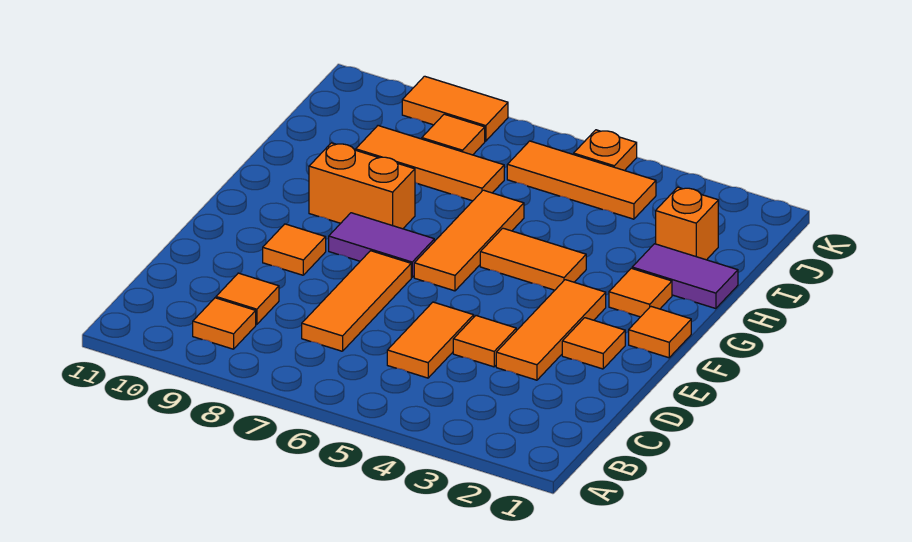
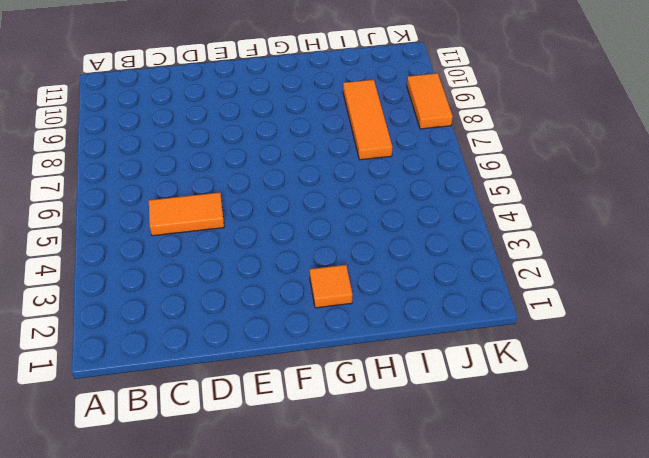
none -> orange tile B9 level 1
none -> orange tile C7:E7 level 1
none -> orange tile C9 level 1

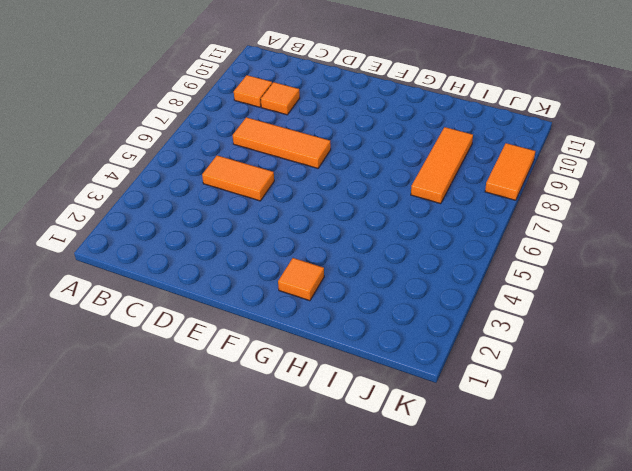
none -> orange tile D3:F3 level 1
none -> orange tile D4 level 1
none -> orange tile E2 level 1

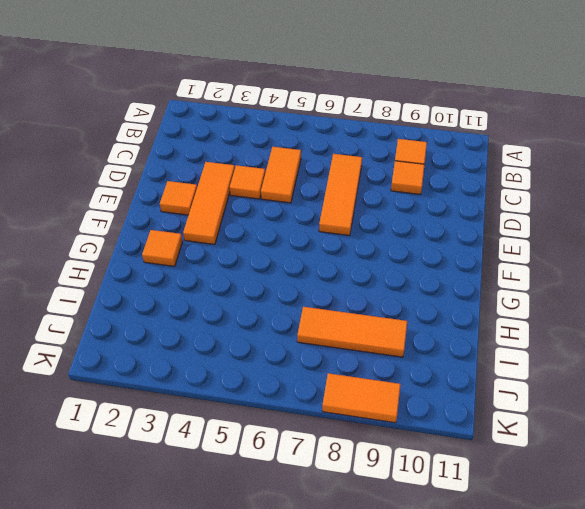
none -> orange tile E9 level 1
none -> orange tile F1 level 1
none -> orange tile F6:H6 level 1

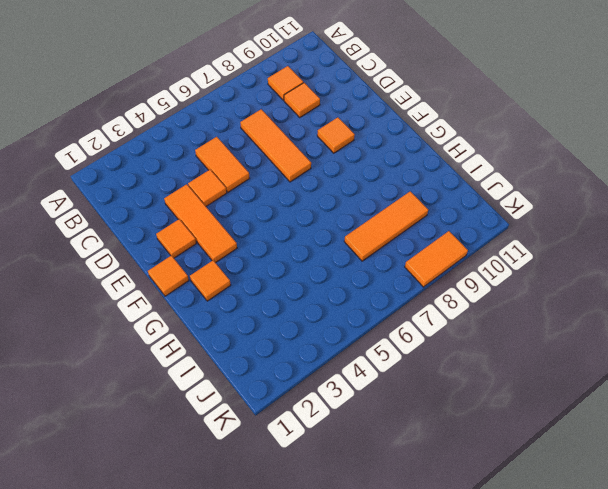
none -> orange tile F6:H6 level 1
none -> purple tile F7:F8 level 1
none -> orange tile G4:G5 level 1

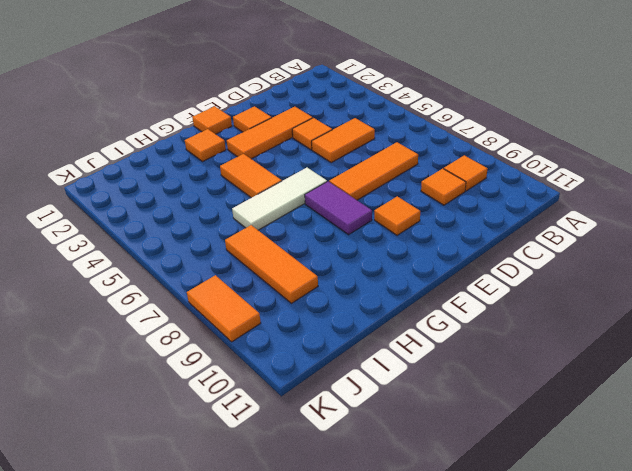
white tile F6:H6 level 1 -> orange tile F6:H6 level 1
none -> orange brick G8:G9 level 1
none -> purple tile H1:H2 level 1
none -> orange brick I2 level 1

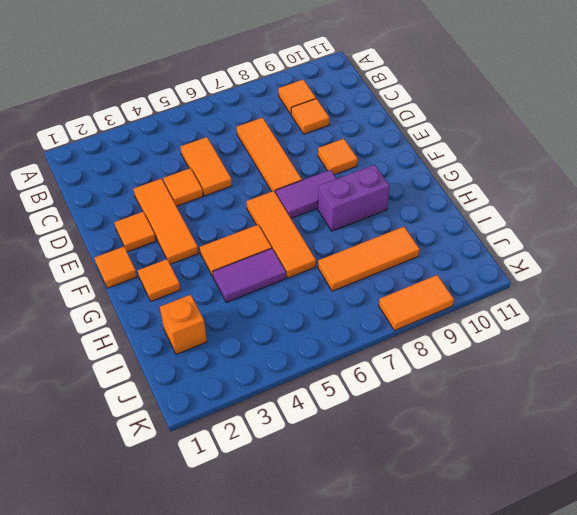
purple brick G8:G9 level 1 -> orange brick G8:G9 level 1
purple tile H4:H5 level 1 -> purple tile H1:H2 level 1
none -> orange tile J4:J6 level 1
none -> orange tile J8 level 1
none -> orange plate K5 level 1

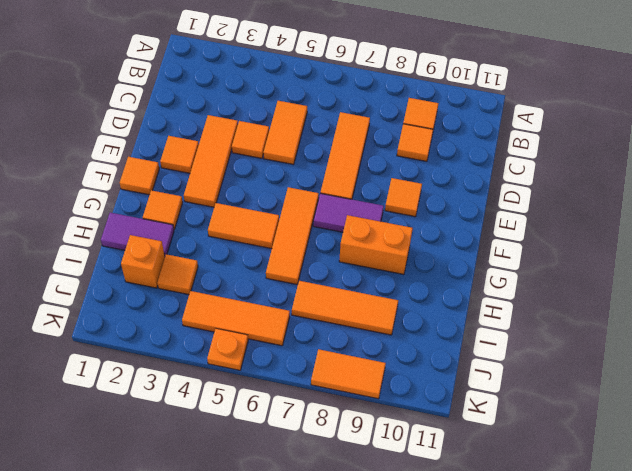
orange tile I3 level 1 -> orange tile J8 level 1

